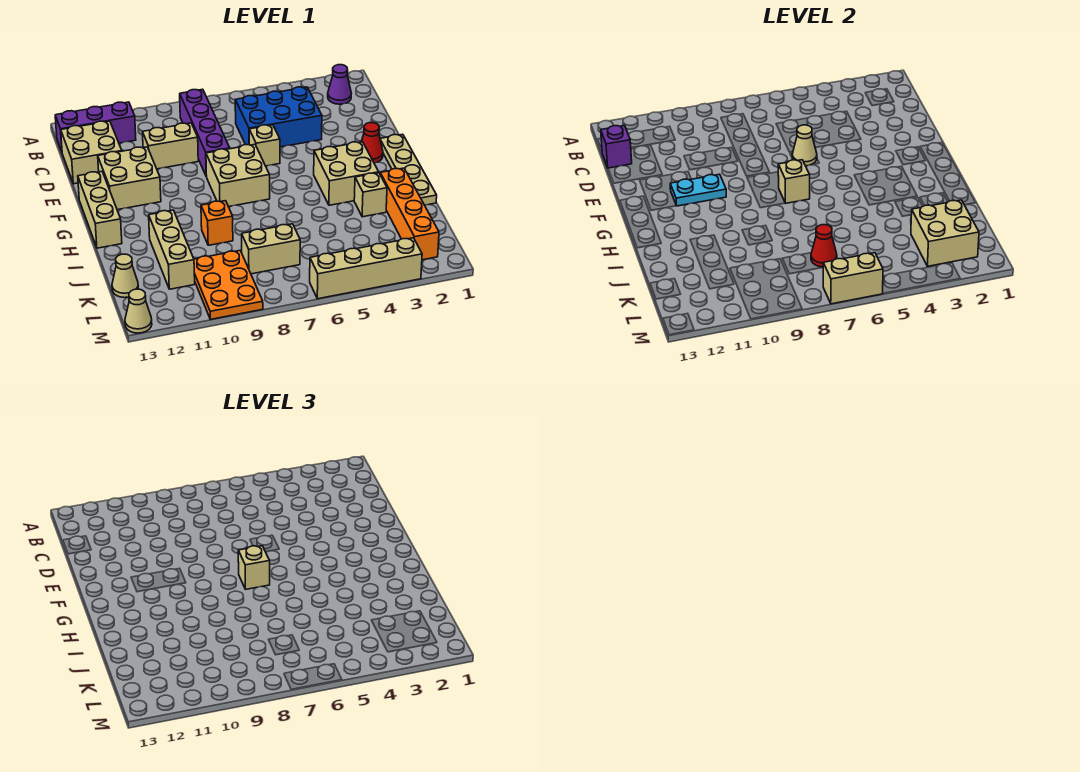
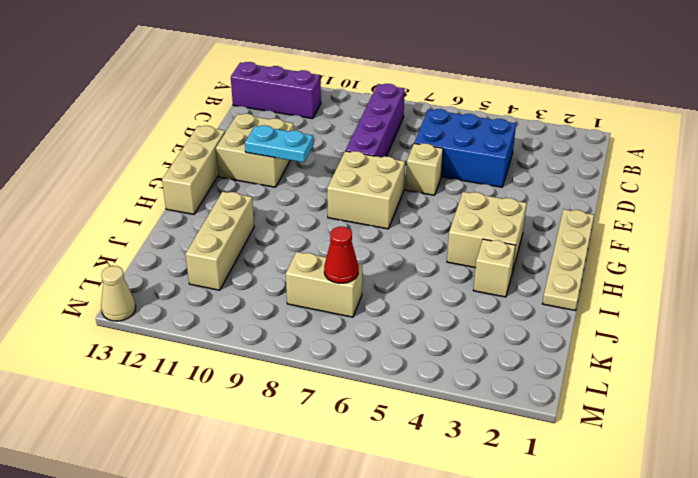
none -> purple cone B2 level 1
none -> tan brick C12:D13 level 1
none -> tan brick D9:D10 level 1
none -> red cone F2 level 1

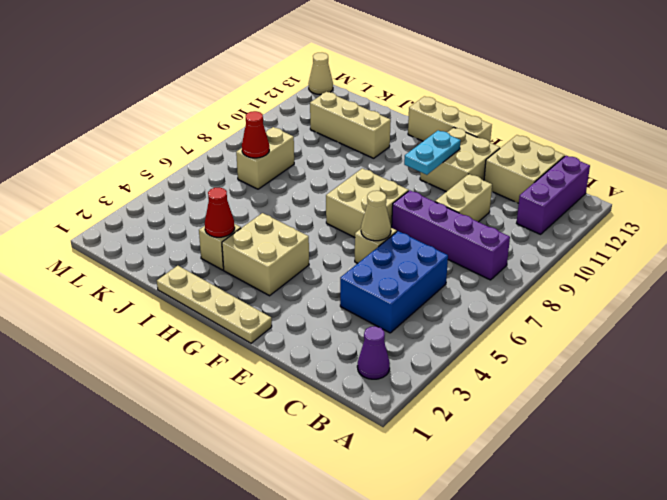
red cone I3 level 2 -> red cone F2 level 1
none -> orange brick I2:L2 level 1
none -> orange brick I9 level 1
none -> orange plate K9:M10 level 1
none -> tan cone K13 level 1

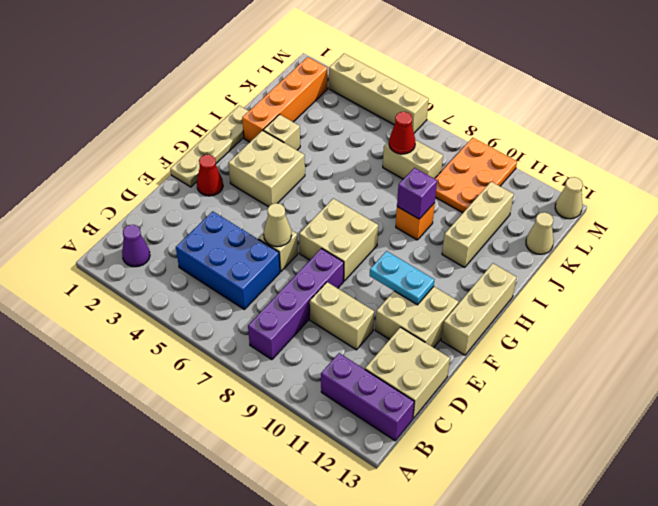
purple brick I9 level 2 -> purple brick C13 level 2
none -> tan brick G7 level 2
none -> tan brick K2:L3 level 2
none -> tan brick M6:M7 level 2
none -> tan brick G7 level 3

